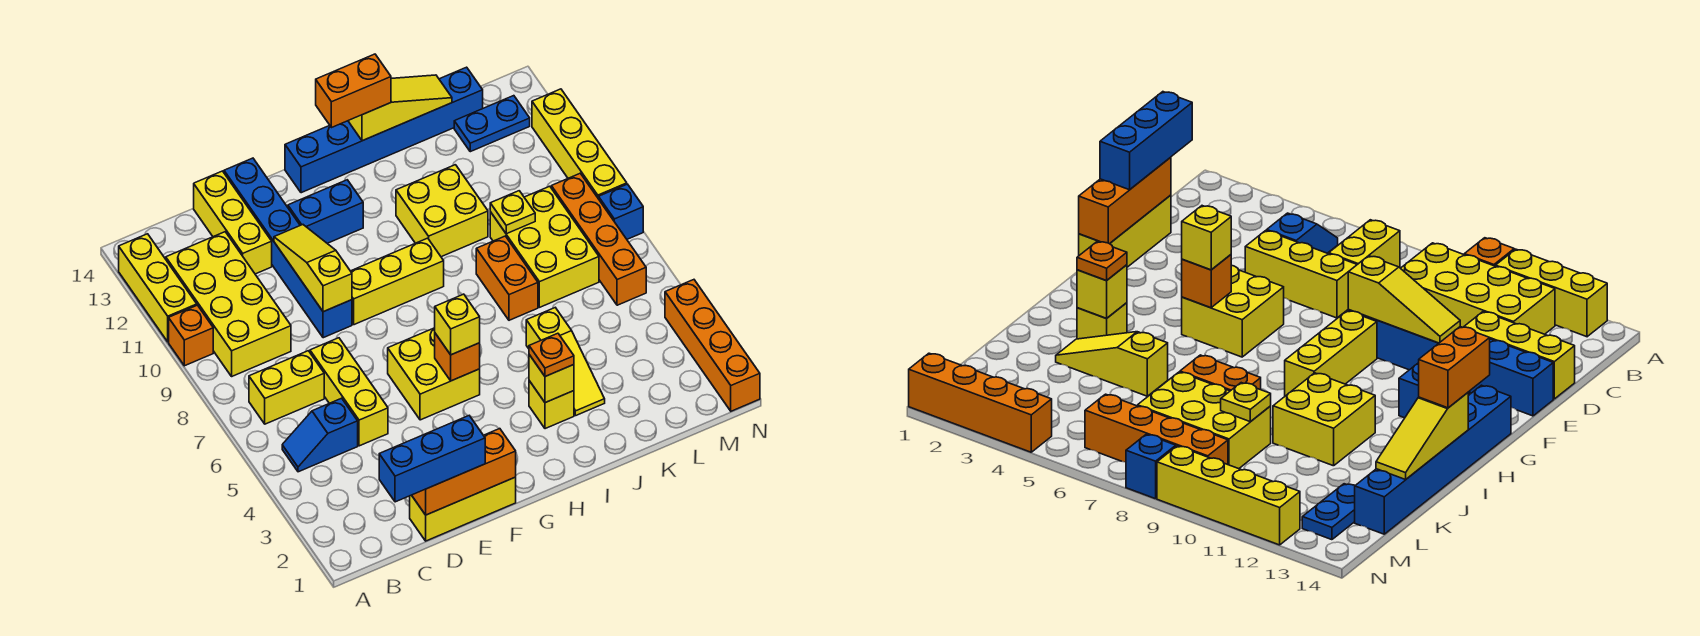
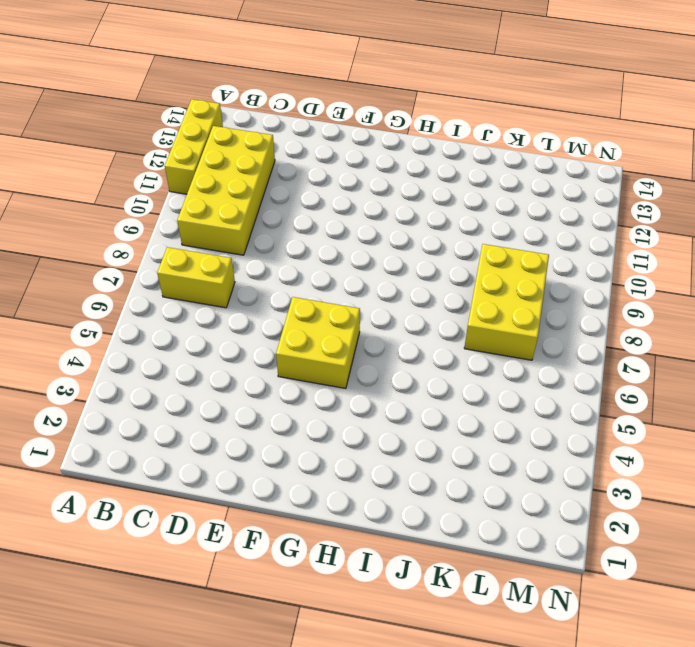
none -> orange brick A10 level 1
none -> blue slope B5:C5 level 1 top C
none -> yellow brick D1:F1 level 1
none -> yellow brick D5:D7 level 1

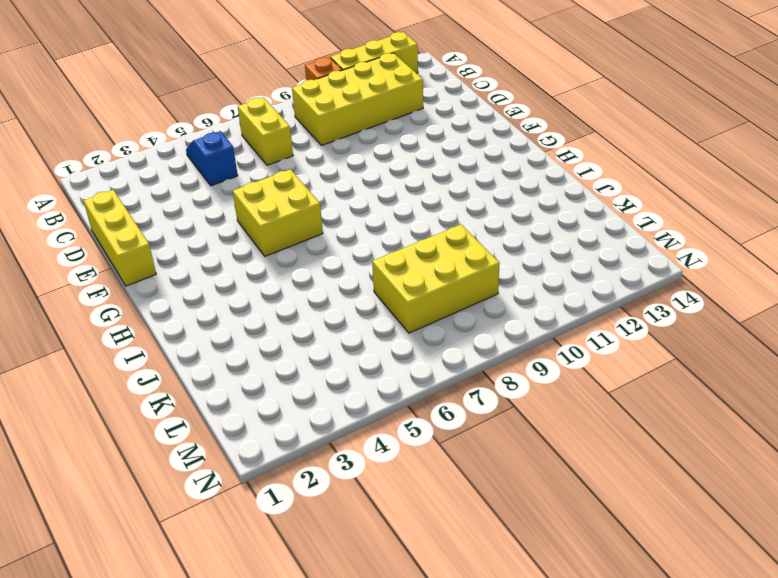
none -> yellow brick D5:D7 level 1
none -> yellow brick D12:D14 level 1
none -> blue brick E9:E14 level 1
none -> yellow brick F9:H9 level 1

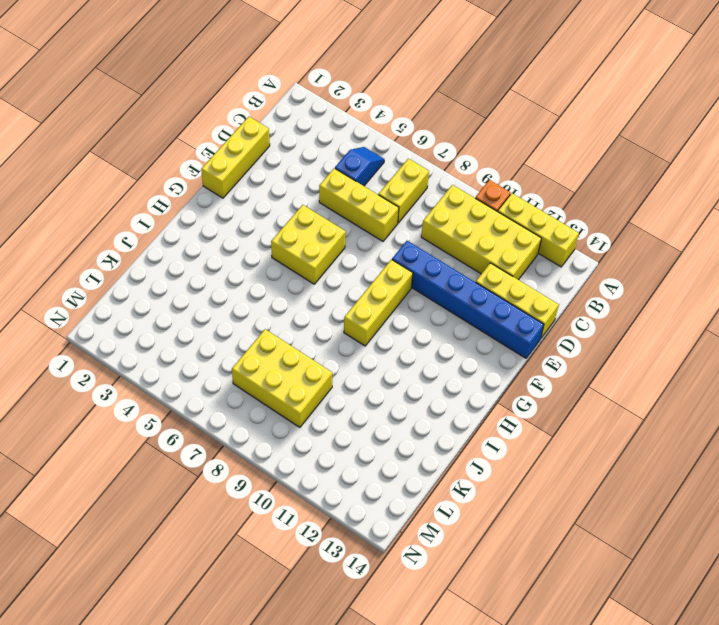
none -> blue brick F12:G12 level 1
none -> blue brick G14:L14 level 1
none -> yellow brick I3 level 1
none -> yellow brick I10:J11 level 1

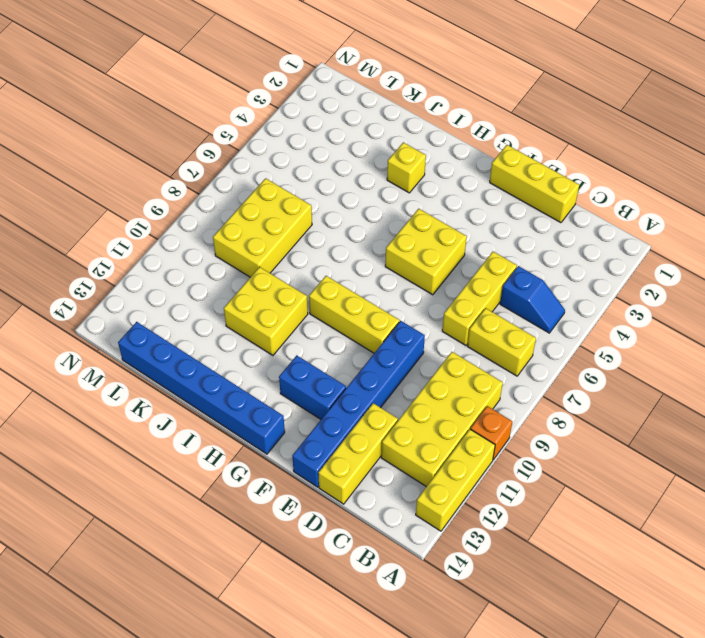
none -> yellow slope J3:J5 level 1 top 5
none -> orange brick J7:J8 level 1
none -> blue plate L13:M13 level 1
none -> orange brick M6:M9 level 1

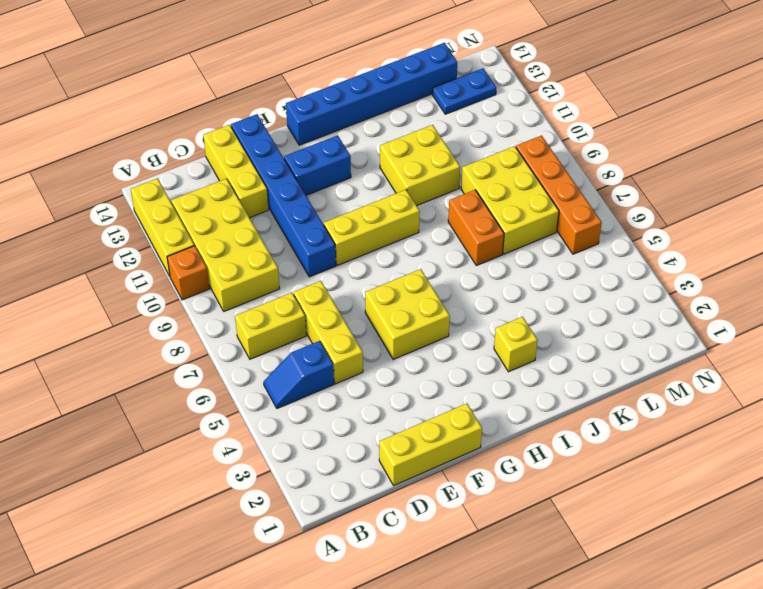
none -> yellow slope J3:J5 level 1 top 5
none -> orange brick N1:N4 level 1
none -> blue brick N8 level 1
none -> yellow brick N9:N12 level 1

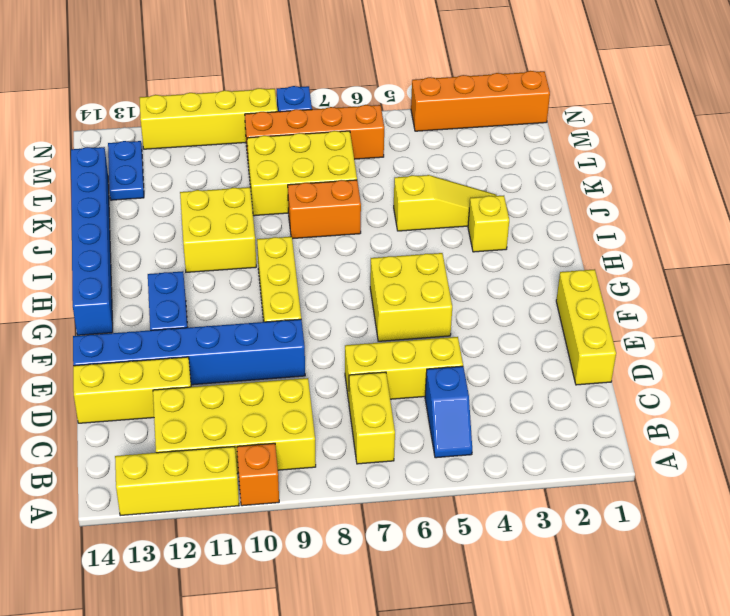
none -> orange brick D1:F1 level 2
none -> yellow slope E9:E11 level 2 top 9
none -> orange brick G5 level 2
none -> yellow brick I3 level 2

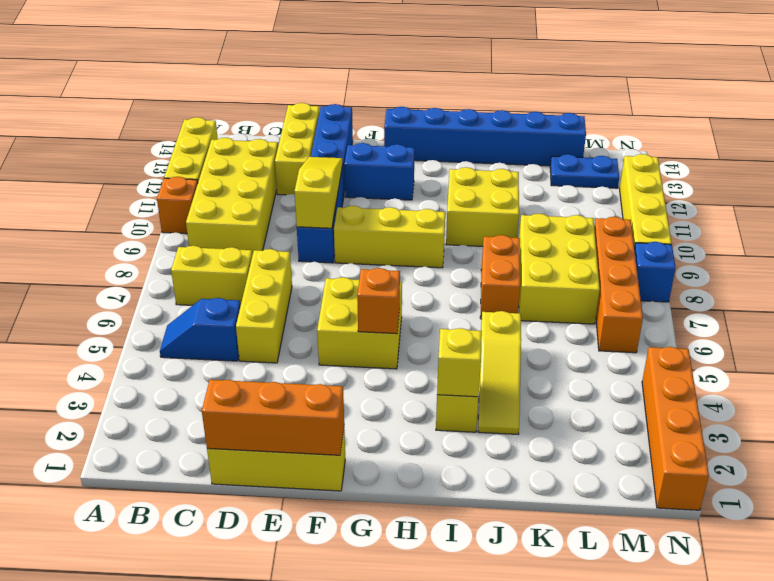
none -> yellow slope I14:K14 level 2 top I
none -> yellow plate K9 level 2
none -> blue brick C1:E1 level 3
none -> yellow brick G5 level 3

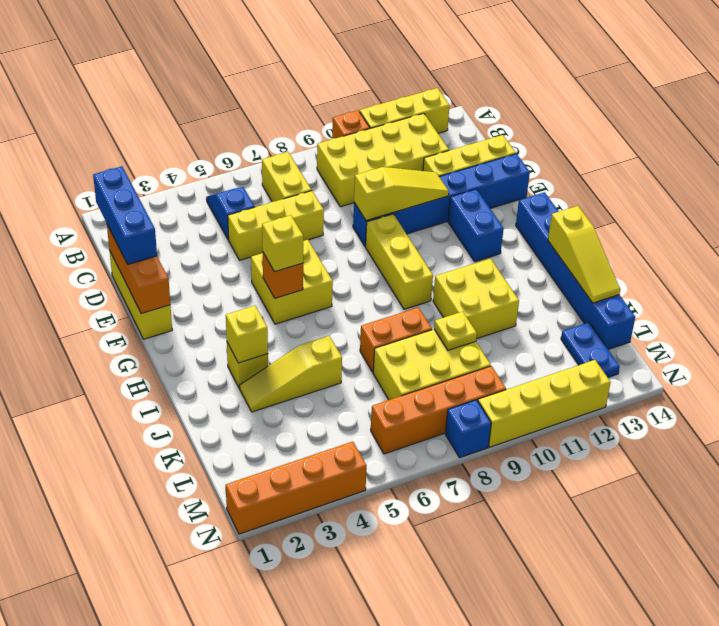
none -> orange brick H14:I14 level 3
none -> orange plate I3 level 3

